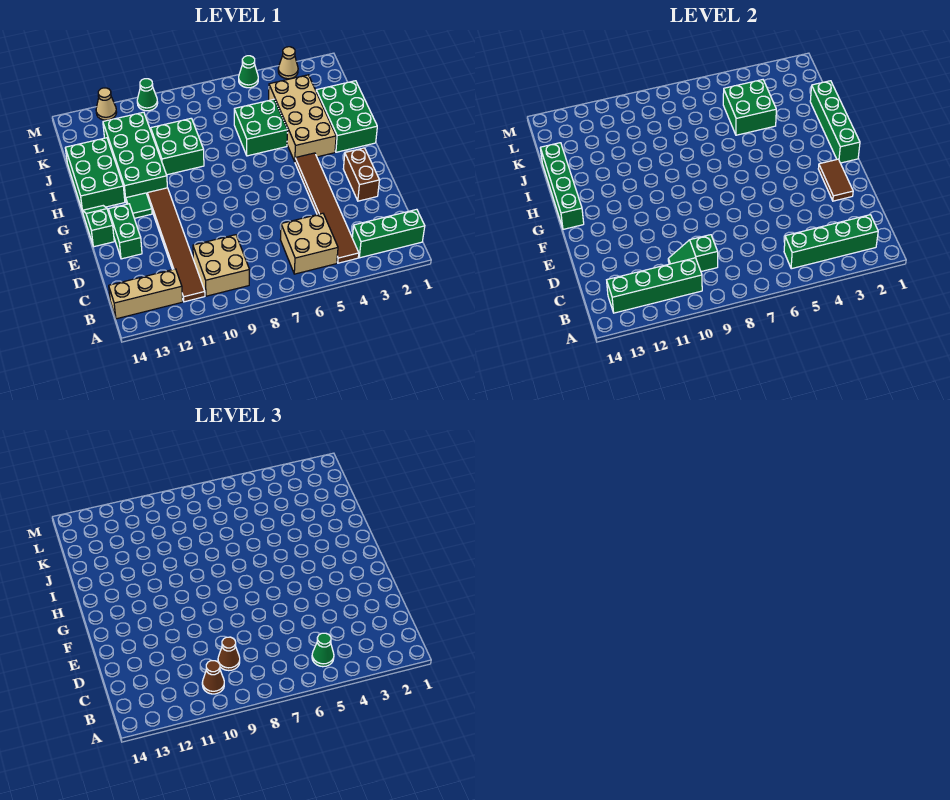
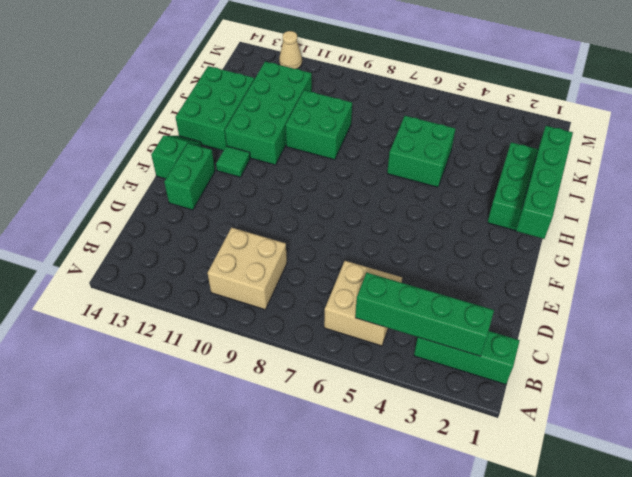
none -> brown tile B4:G4 level 1
none -> brown tile B11:G11 level 1
none -> tan brick B12:B14 level 1
none -> brown brick E2:F2 level 1

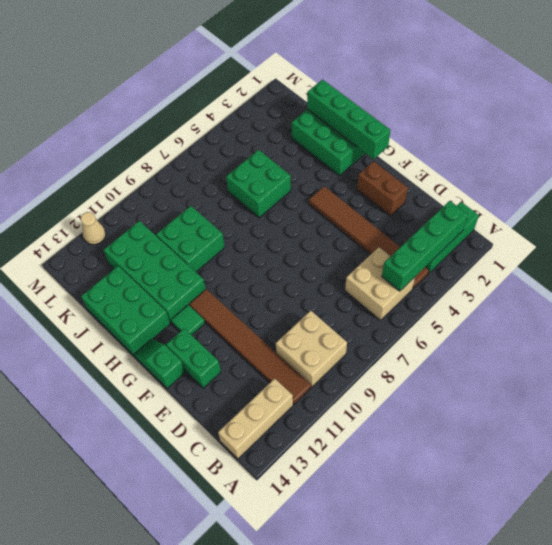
none -> tan brick H3:K4 level 1
none -> tan cone M3 level 1
none -> green cone M5 level 1
none -> green cone M10 level 1

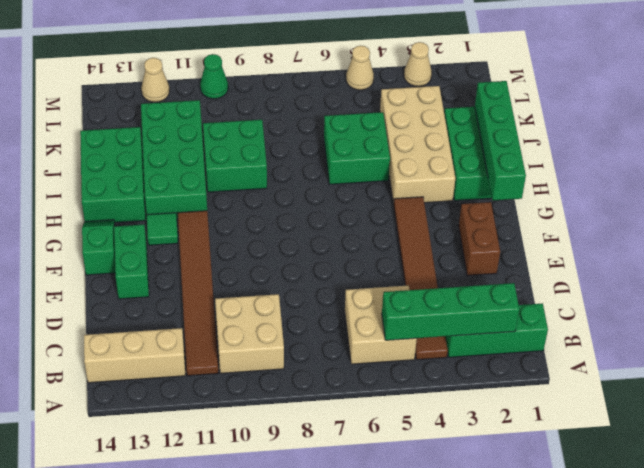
tan cone M5 level 1 -> green cone M5 level 1
none -> green brick B10:B13 level 2
none -> green slope C9:C10 level 2 top 9
none -> brown tile E2:F2 level 2
none -> green brick G14:J14 level 2

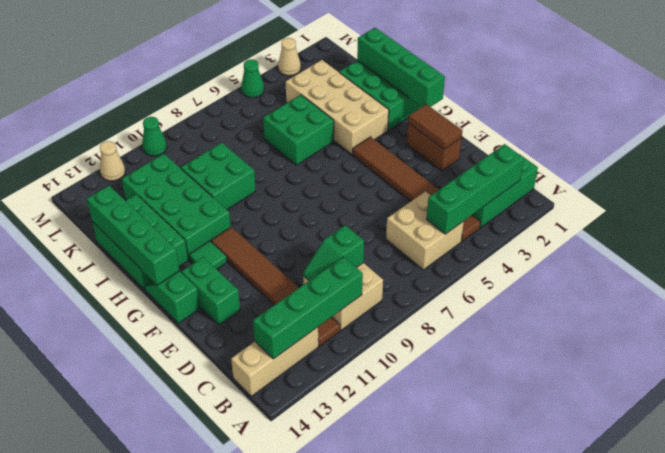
none -> green brick J4:K5 level 2
none -> green cone B5 level 3
none -> brown cone B10 level 3
none -> brown cone C9 level 3

